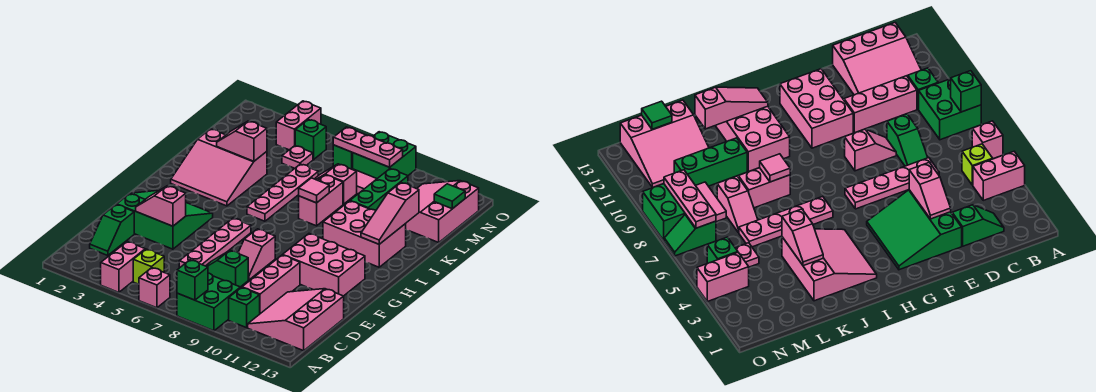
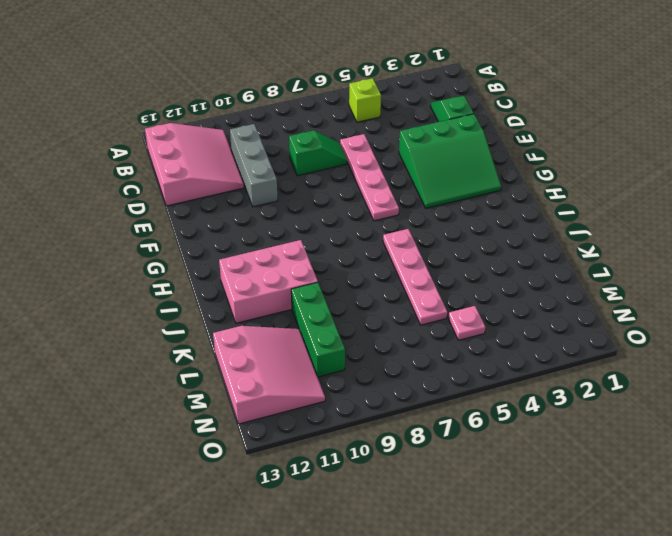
grey brick C10:E10 level 1 -> pink brick C10:E10 level 1
none -> pink brick A4:B4 level 1
none -> pink brick A6 level 1
none -> green brick A8:B9 level 1
none -> green brick B10 level 1

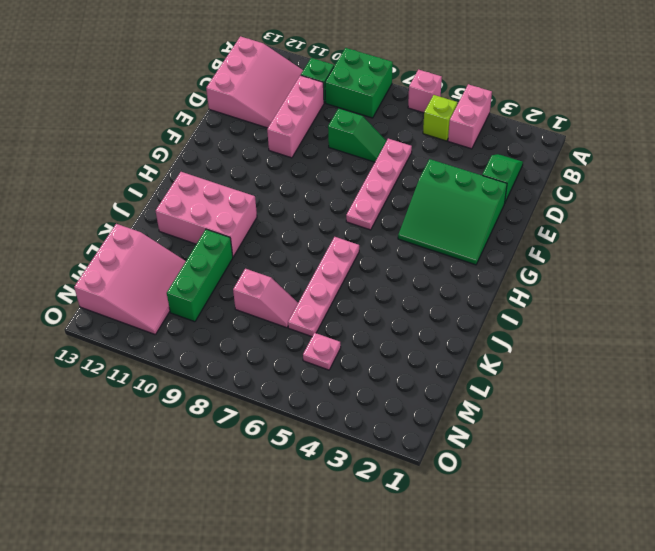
none -> pink slope E8:F8 level 1 top F
none -> pink brick F10:G12 level 1
none -> pink slope I2:K4 level 1 top K
none -> pink brick J8:K8 level 1

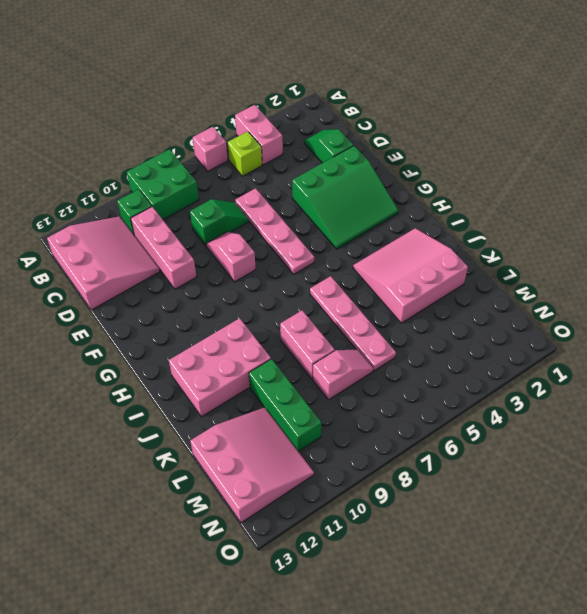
none -> pink brick F10:G12 level 1
none -> pink plate M5 level 1
none -> pink tile M8:M9 level 1
none -> pink brick N4:O4 level 1

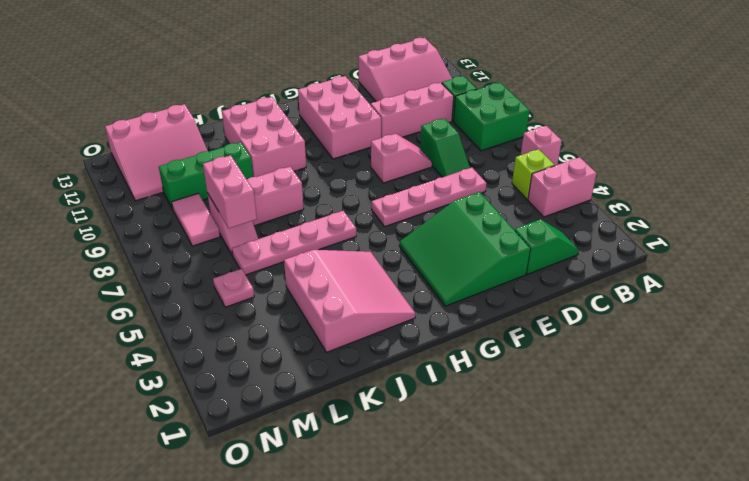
pink brick L7:L8 level 2 -> pink brick N4:O4 level 1
none -> green brick N5 level 1
none -> green slope N7:O7 level 1 top N
none -> green brick N8:O9 level 1
none -> green brick A8 level 2

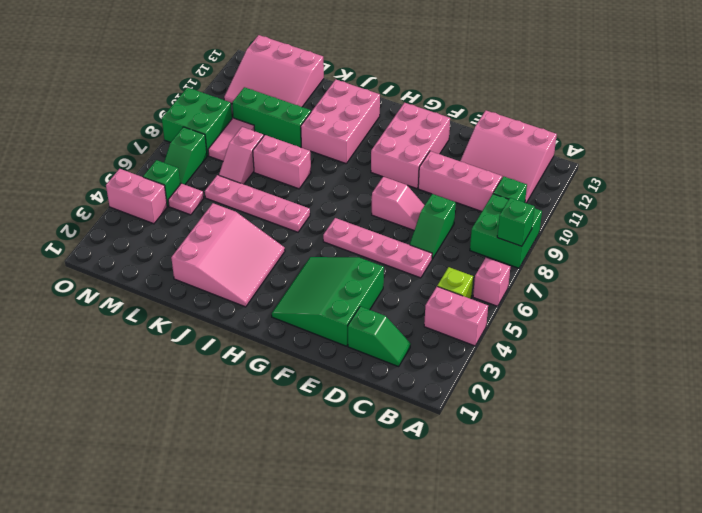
green slope N6:N7 level 1 top 7 -> green slope N7:O7 level 1 top N
none -> pink slope E3:E4 level 2 top 4
none -> pink slope I12:K12 level 2 top K
none -> pink tile J8 level 2
none -> pink slope K3:K4 level 2 top 4

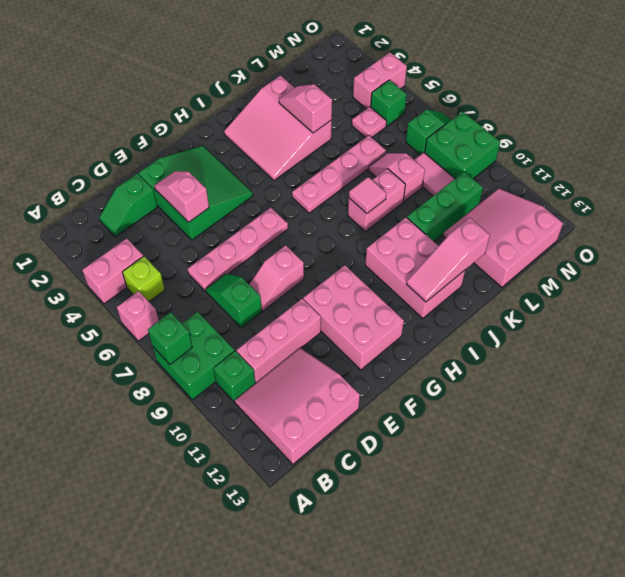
none -> green tile M13 level 2
none -> pink plate N7:N9 level 2

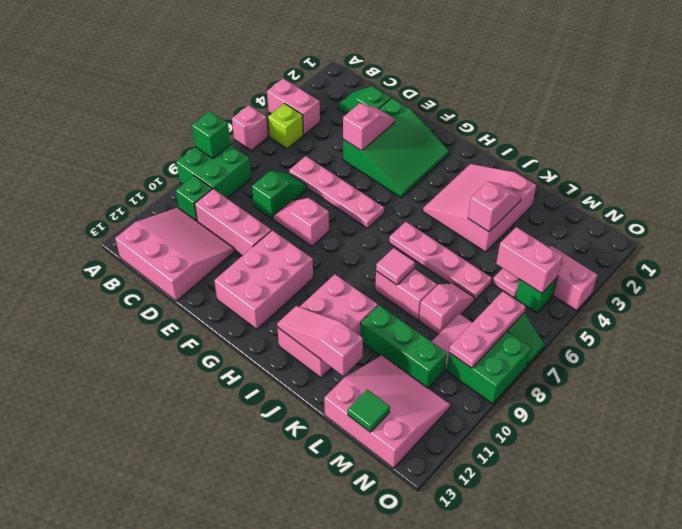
pink brick M5:N5 level 2 -> none

